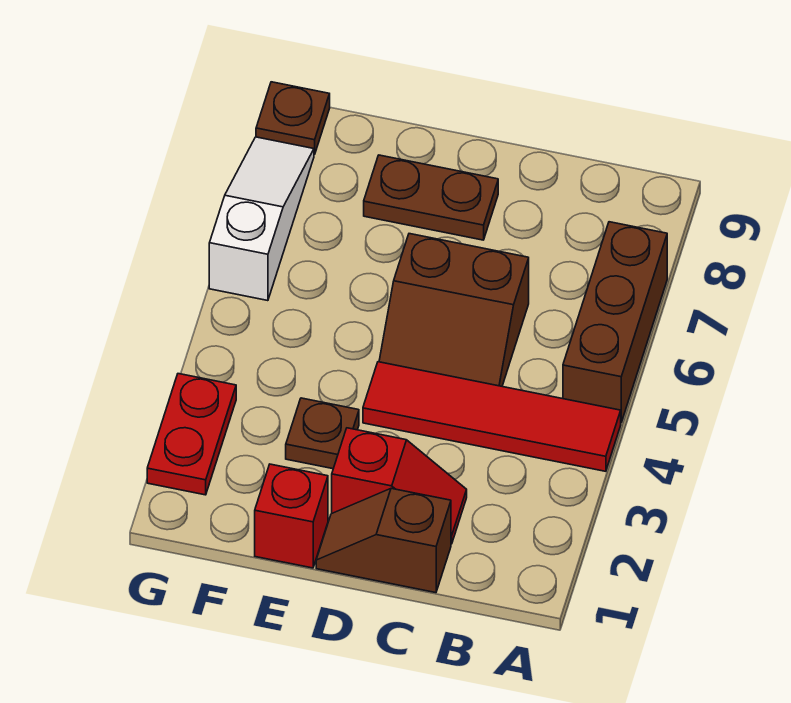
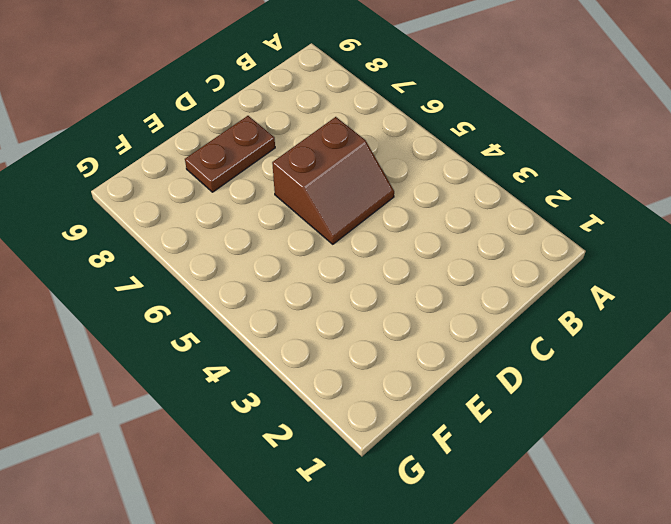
none -> red tile A4:D4 level 1
none -> brown brick A5:A7 level 1

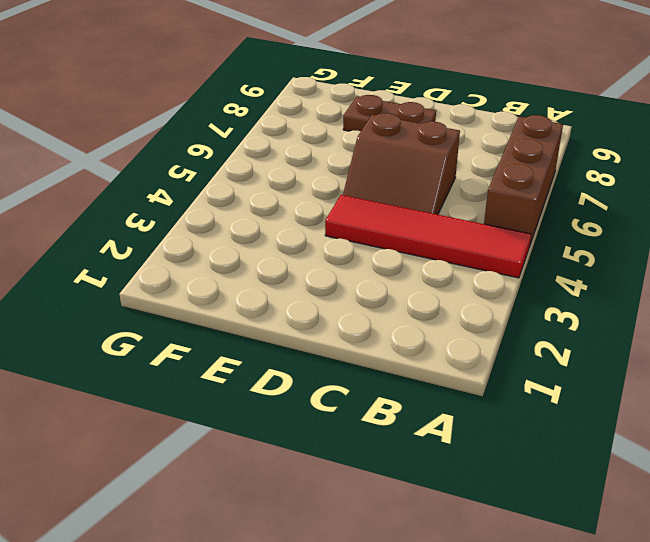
none -> brown slope C1:D1 level 1 top C
none -> red slope C2:D2 level 1 top D

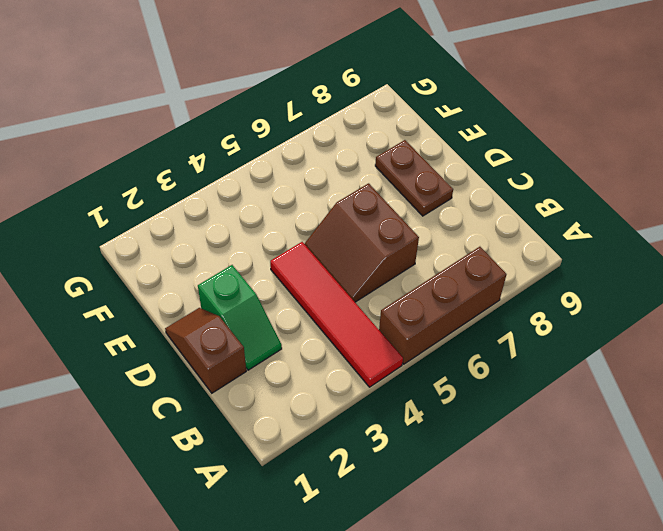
green slope C2:D2 level 1 top D -> red slope C2:D2 level 1 top D
none -> red brick E1 level 1
none -> brown plate E3 level 1

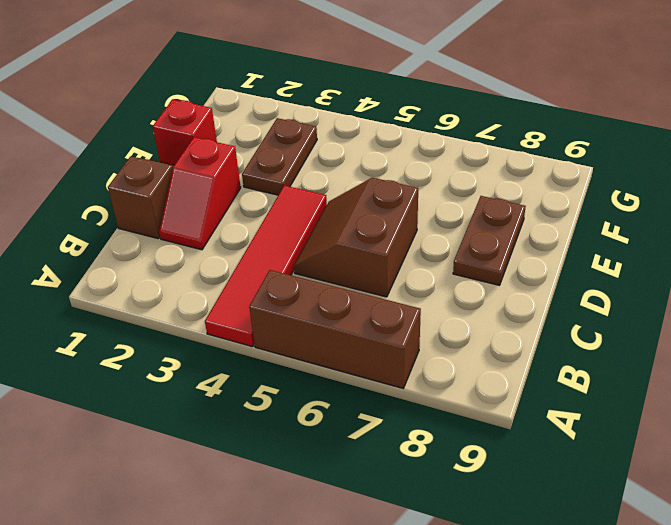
brown plate E3:F3 level 1 -> brown plate E3 level 1
none -> red plate G2:G3 level 1
none -> white slope G6:G8 level 1 top 6

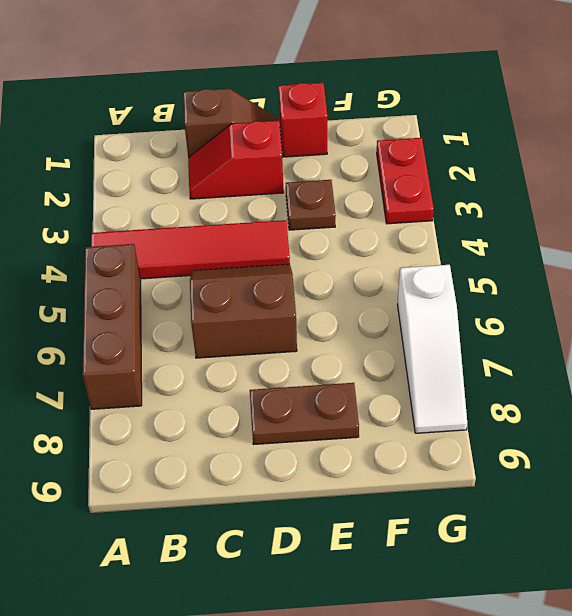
none -> brown plate G9 level 1

